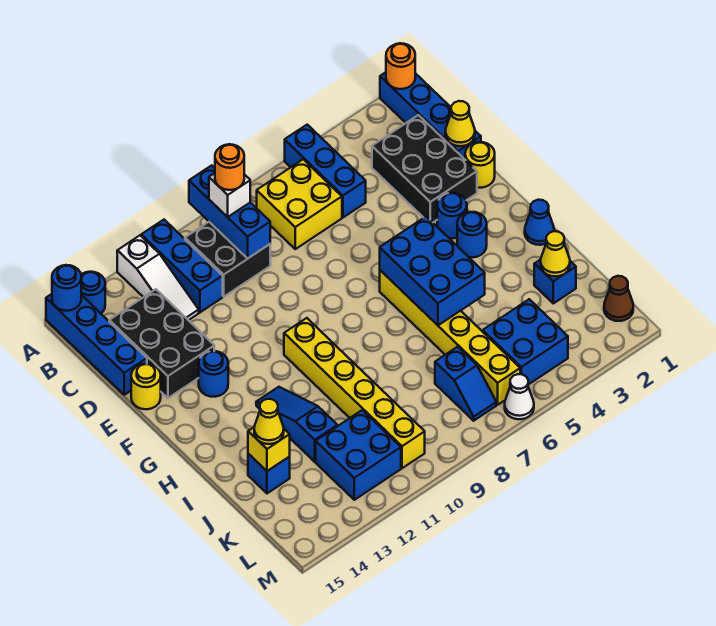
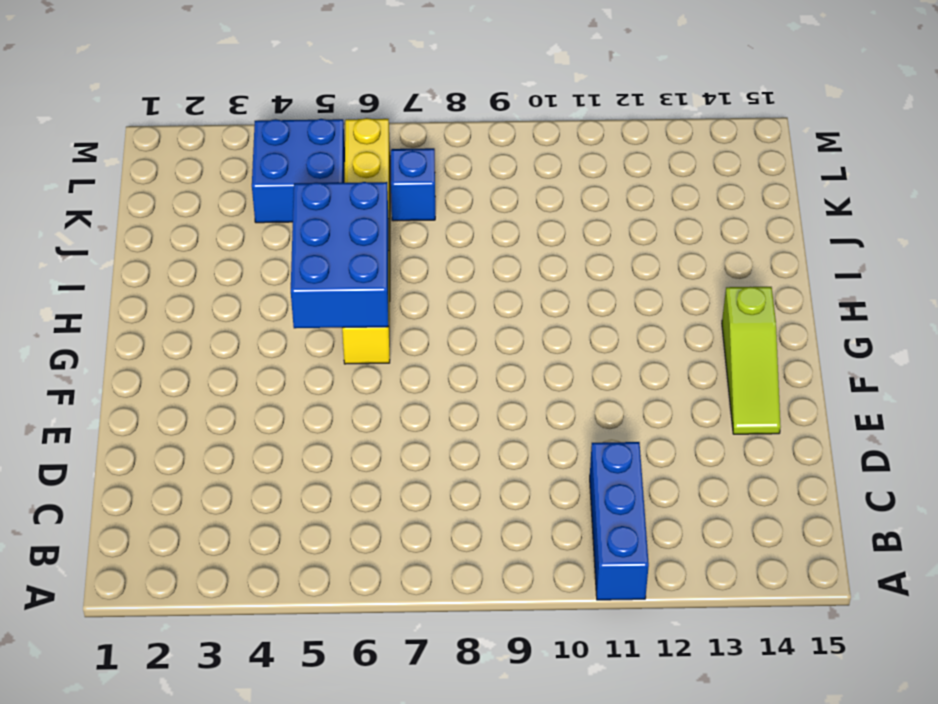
lime slope E14:G14 level 1 top G -> black brick C13:E14 level 1
none -> blue brick A1:D1 level 1
none -> blue brick A5:C5 level 1
none -> white slope A12:C12 level 1 top A
none -> blue round brick A14 level 1

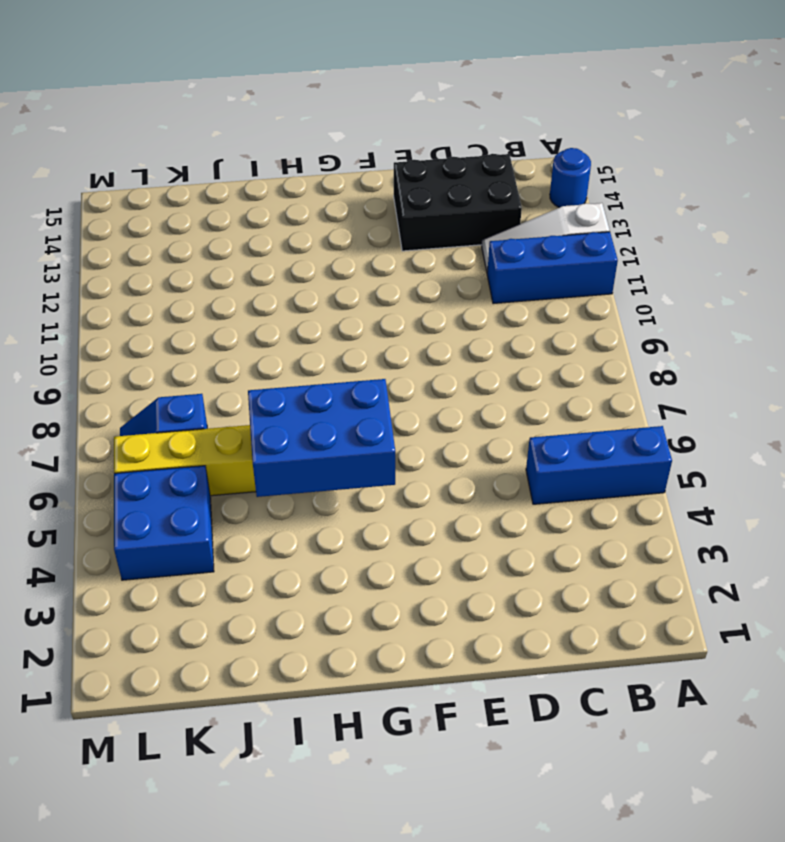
none -> blue brick A1:D1 level 1
none -> blue brick A15:D15 level 1
none -> yellow brick B6:C7 level 1
none -> black brick B9:C10 level 1

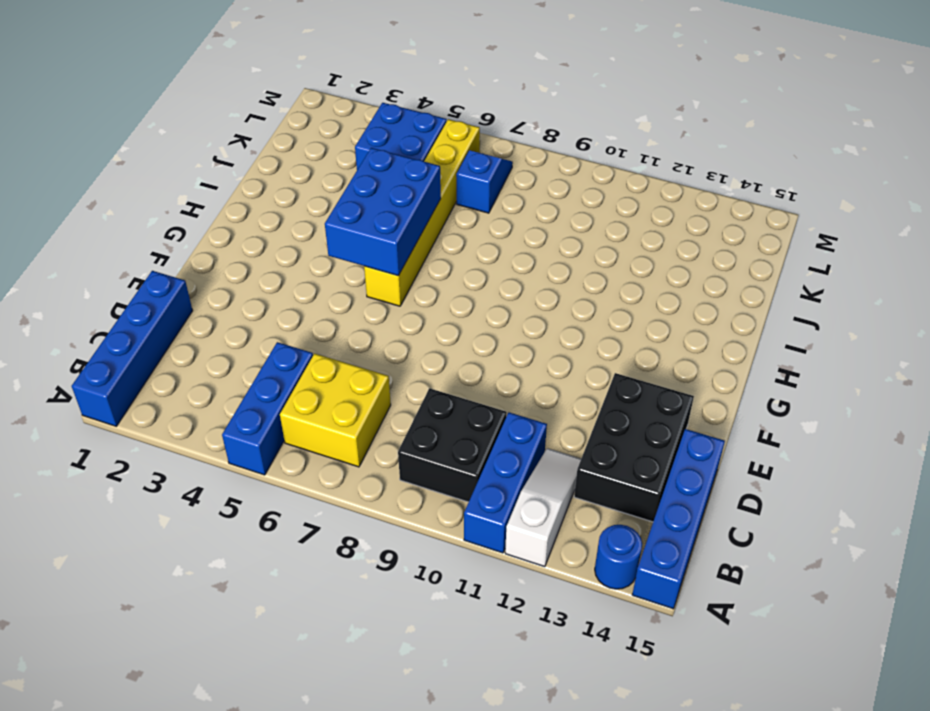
none -> black brick C2:E3 level 1
none -> yellow round brick E1 level 1
none -> yellow round brick E15 level 1
none -> blue round brick F3 level 1

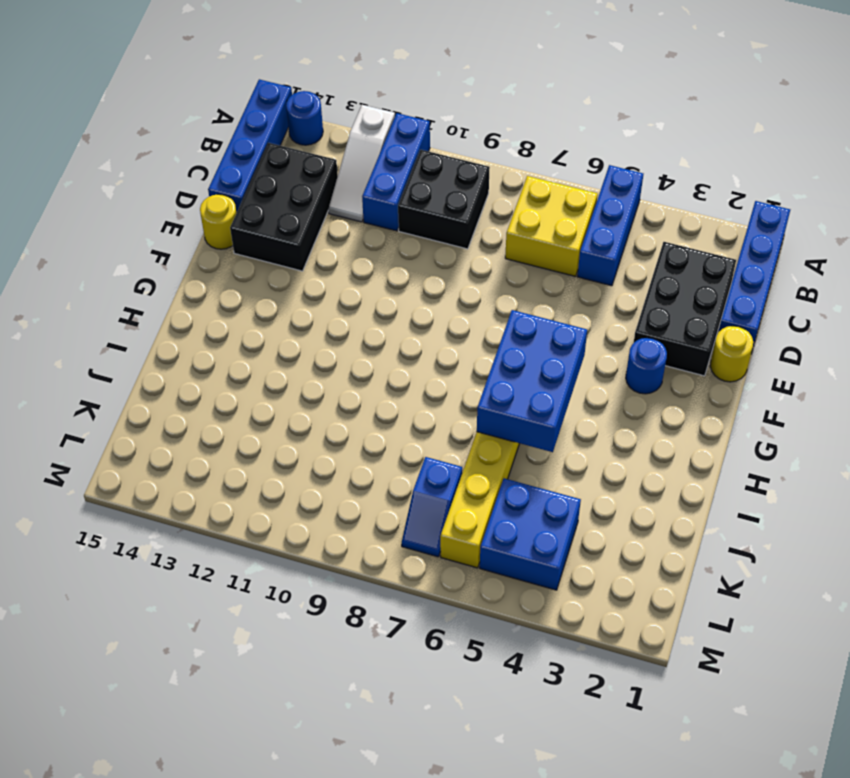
none -> blue round brick F13 level 1
none -> blue round brick G3 level 1
none -> yellow brick G10:L10 level 1
none -> blue cone H1 level 1

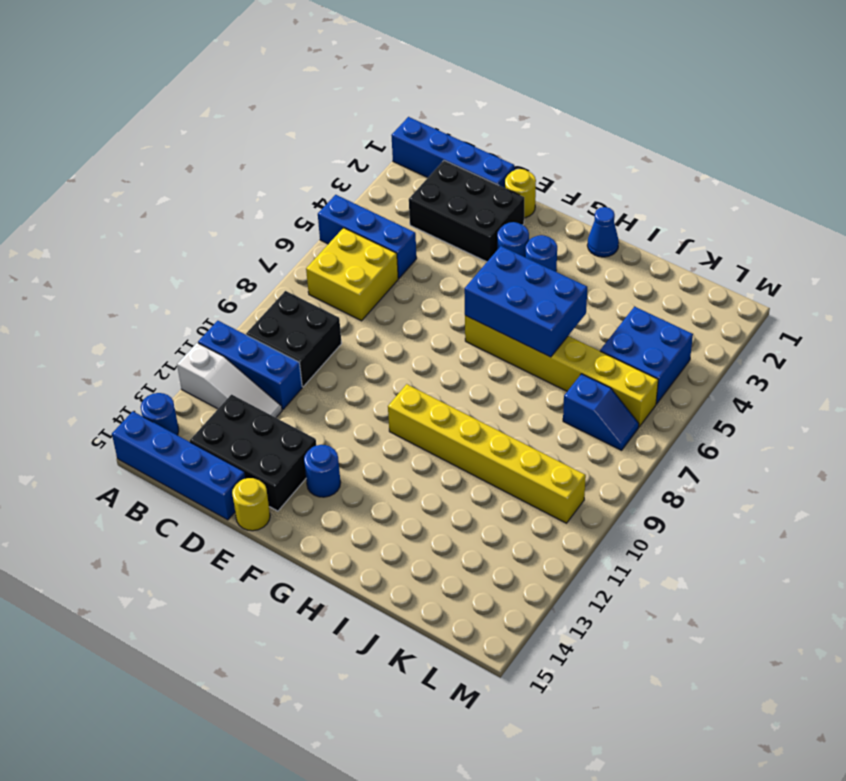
none -> blue slope H12:J12 level 1 top J
none -> blue brick J2 level 1
none -> blue brick J14 level 1
none -> blue brick K11:L12 level 1

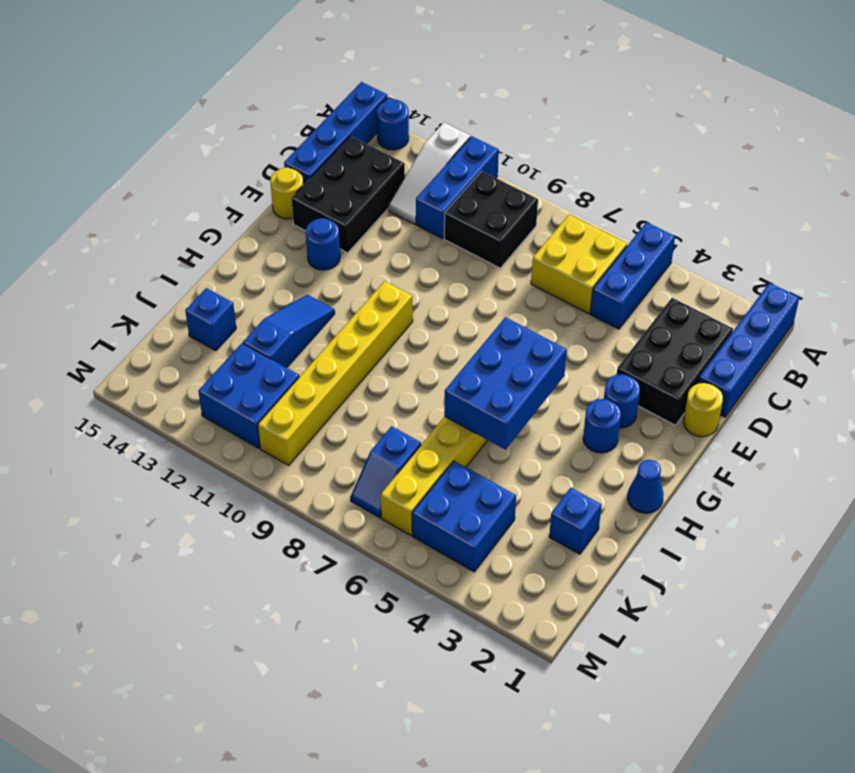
none -> brown cone L1 level 1
none -> white cone M6 level 1
none -> orange round brick A1 level 2
none -> blue brick A9:C9 level 2

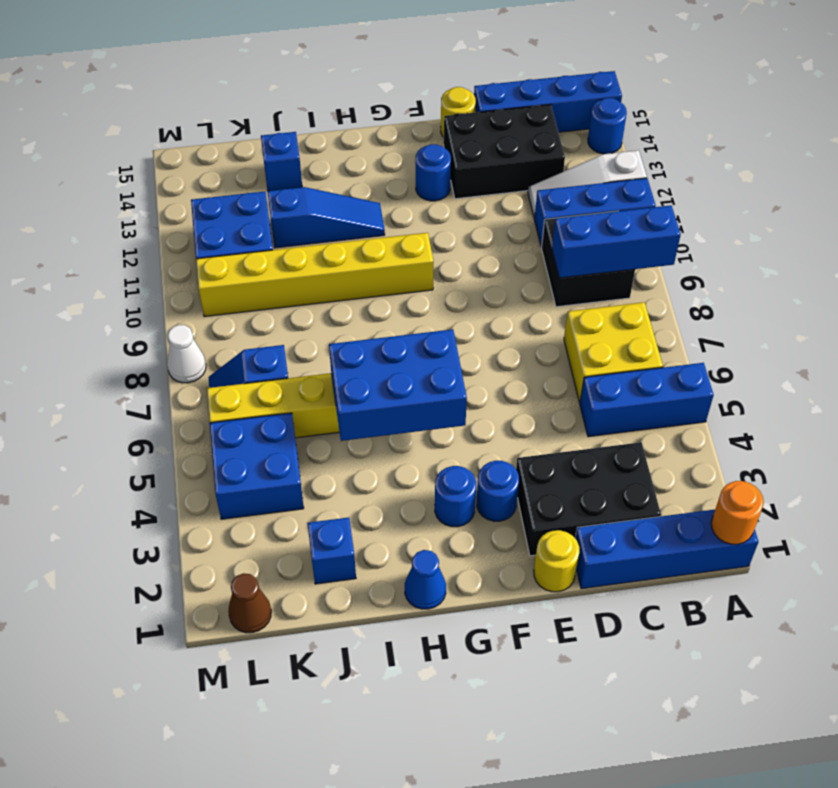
white cone M8 level 1 -> white cone M6 level 1
none -> blue round brick A15 level 2
none -> yellow cone D1 level 2
none -> yellow cone J2 level 2
none -> yellow brick J14 level 2

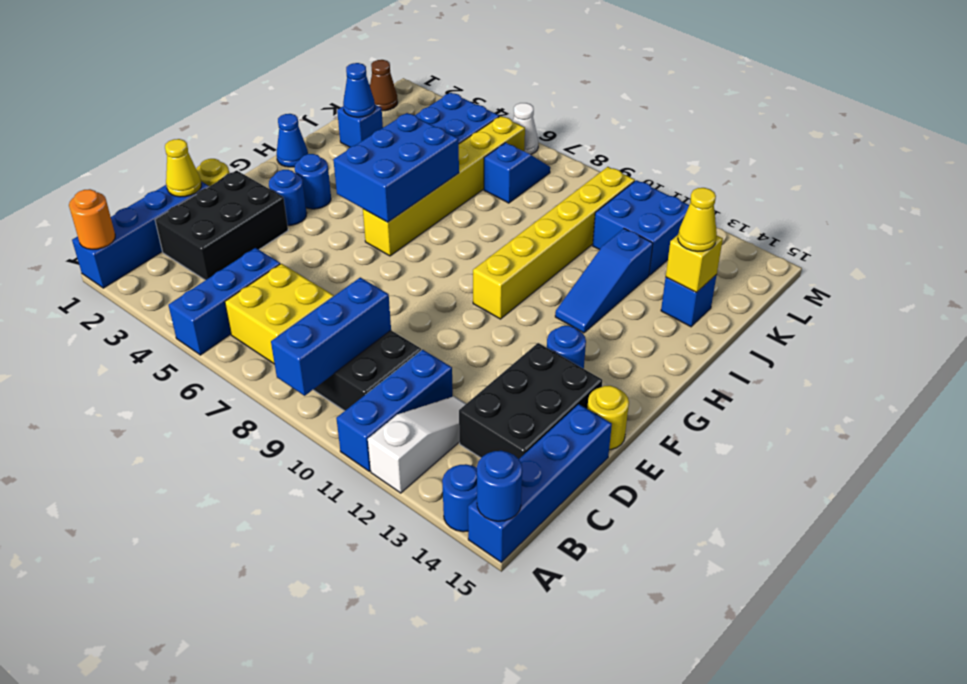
blue cone J2 level 2 -> yellow cone J2 level 2
none -> white brick B9 level 3
none -> orange round brick B9 level 4

